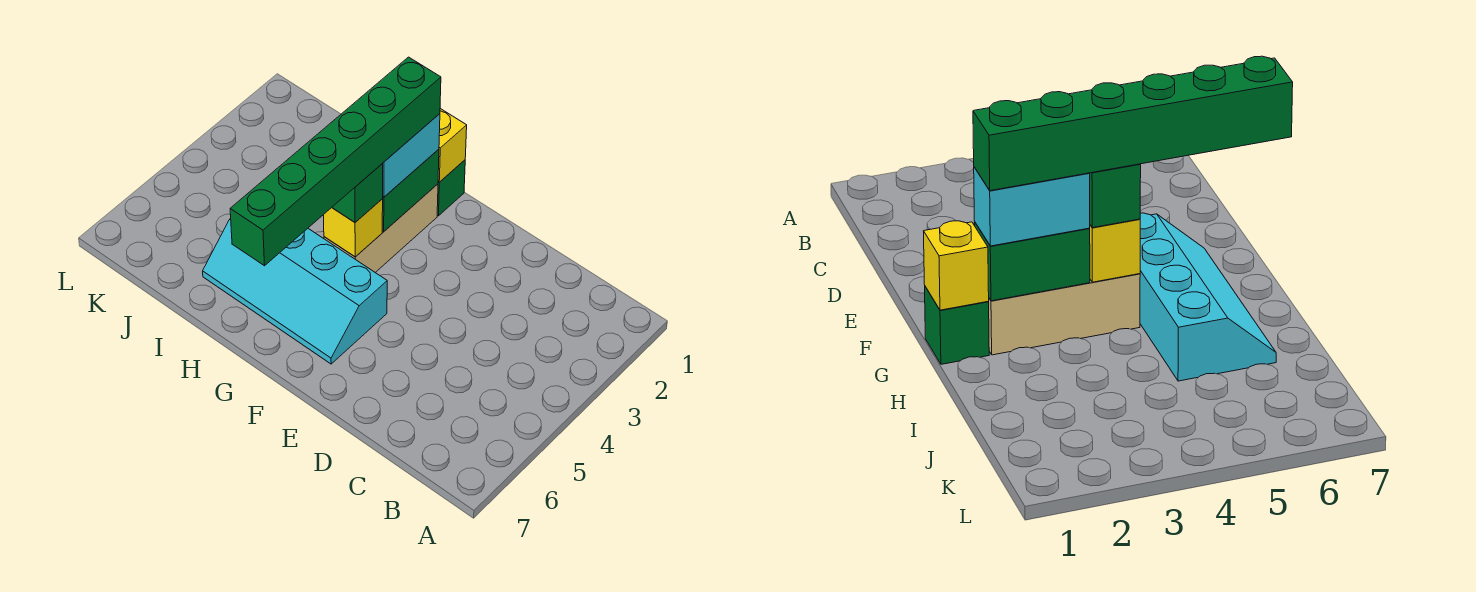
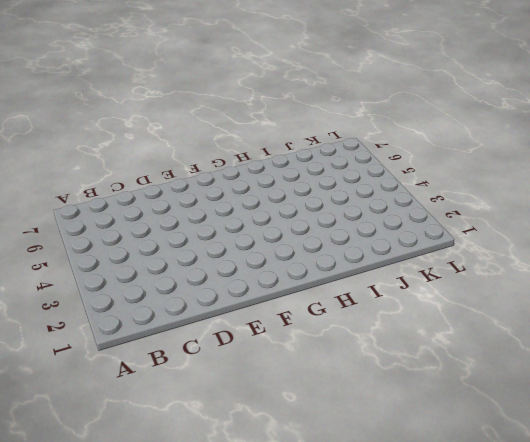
none -> cyan slope F5:I6 level 1 top 5
none -> green brick G1 level 1

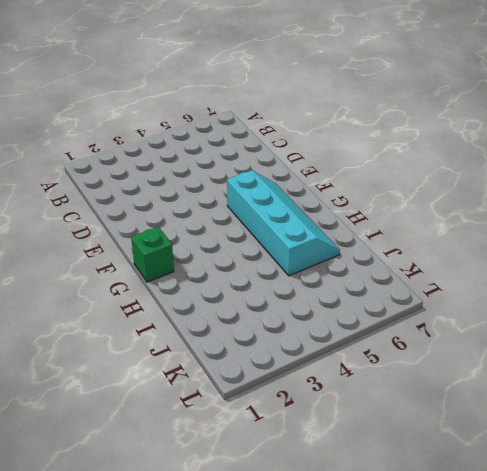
none -> tan brick G2:G4 level 1
none -> yellow brick G1 level 2

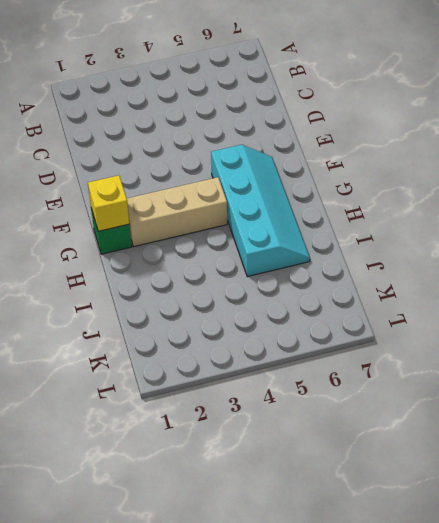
none -> green brick G2:G3 level 2
none -> yellow brick G4 level 2

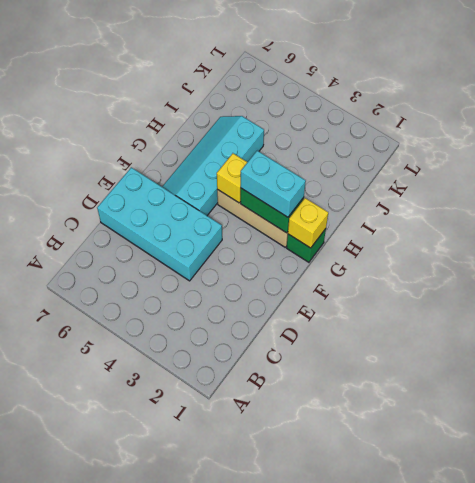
cyan brick D4:E7 level 1 -> none
none -> green brick G4 level 3
none -> green brick G2:G7 level 4

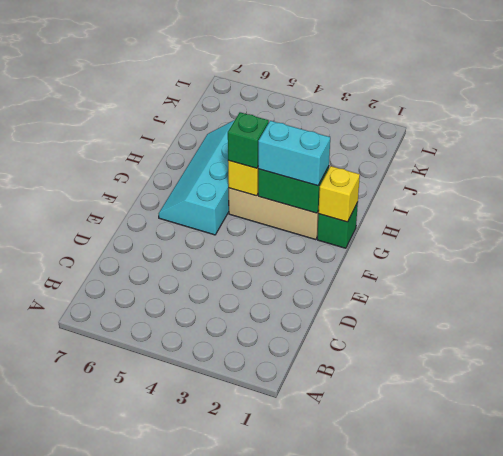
none -> green brick G2:G7 level 4

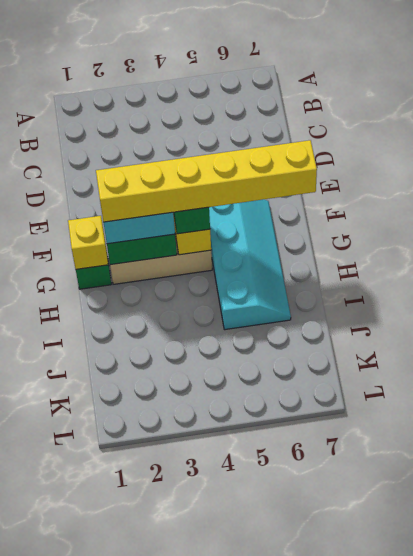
yellow brick G2:G7 level 4 -> green brick G2:G7 level 4

